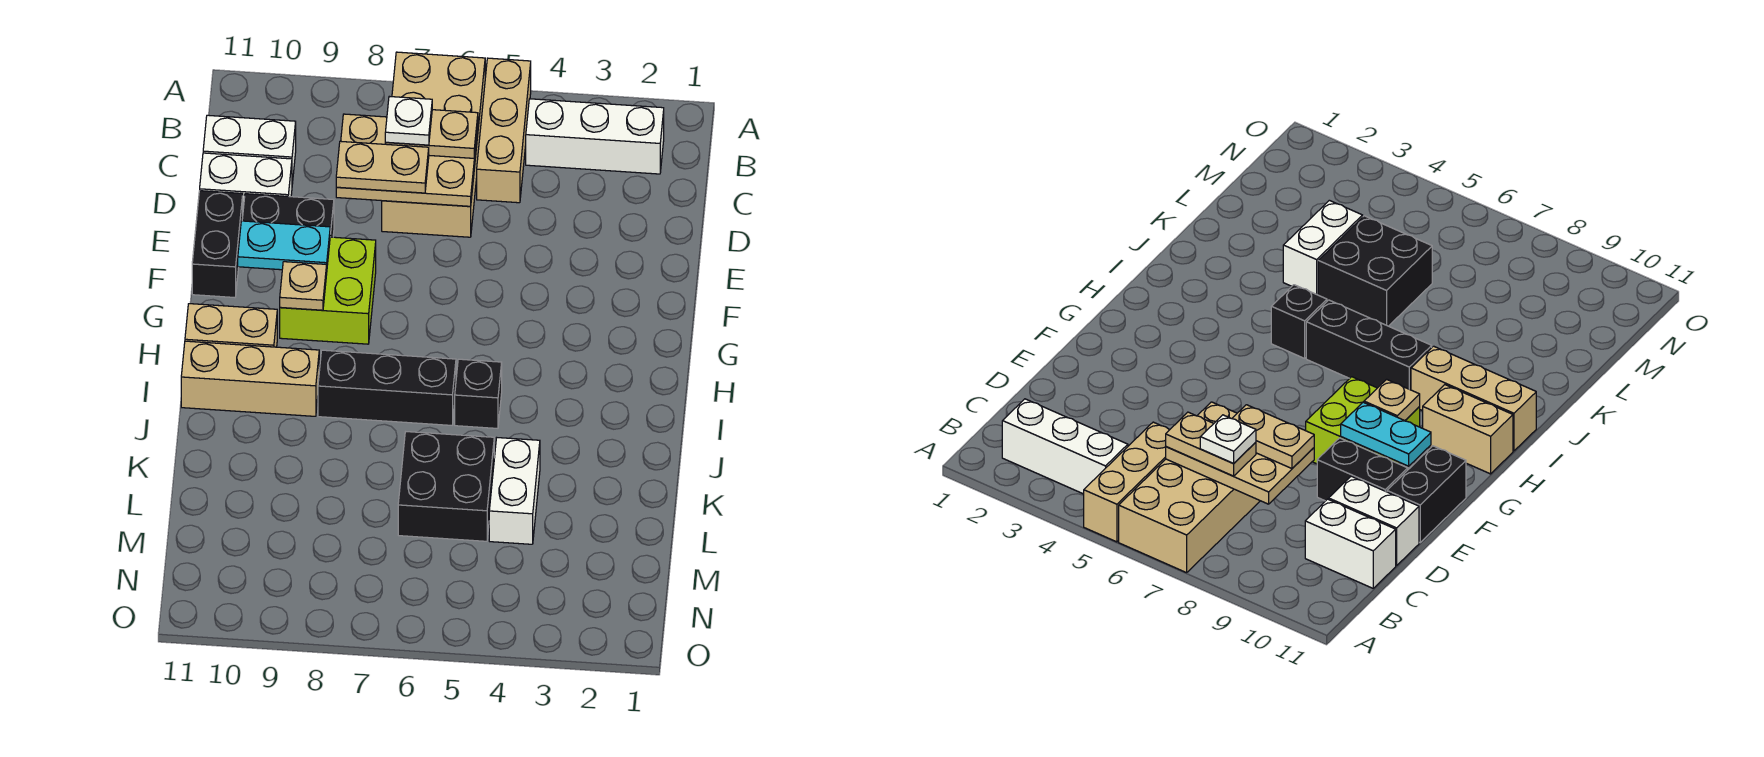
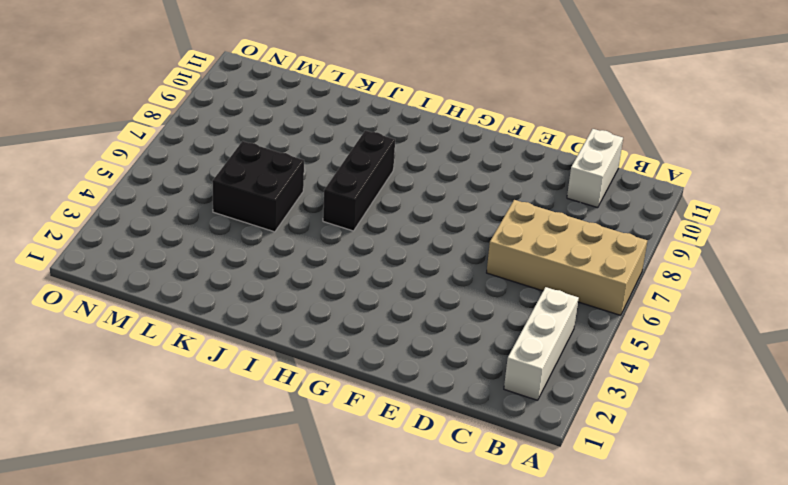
none -> tan brick A5:C5 level 1
none -> white brick D10:D11 level 1
none -> black brick E9:E10 level 1

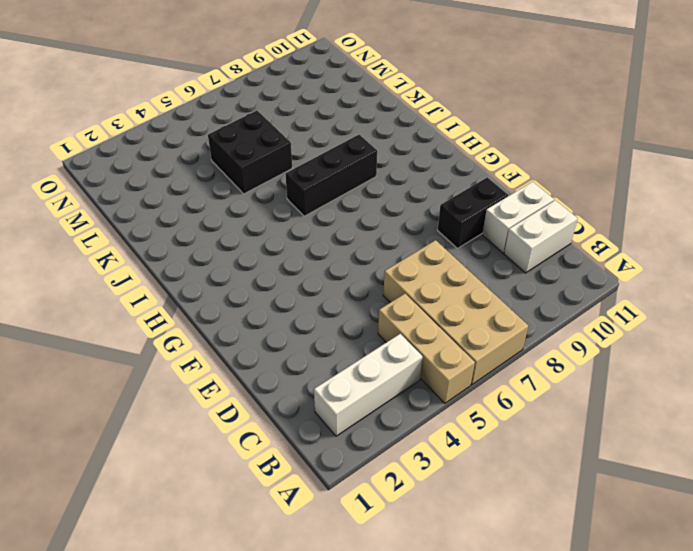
none -> black brick E11:F11 level 1
none -> lime brick F8:G9 level 1
none -> tan brick H10:H11 level 1

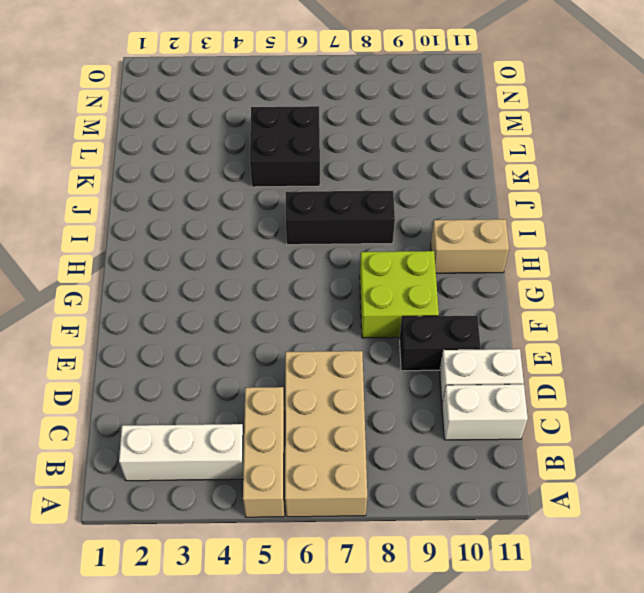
none -> black brick E11:F11 level 1
none -> black brick I5 level 1
none -> tan brick I9:I11 level 1

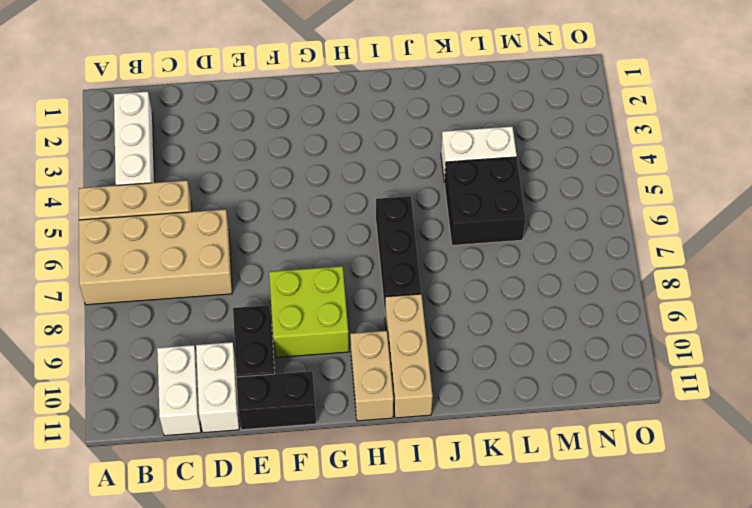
none -> black brick I5 level 1
none -> tan plate C6:D8 level 2
none -> cyan plate F9:F10 level 2

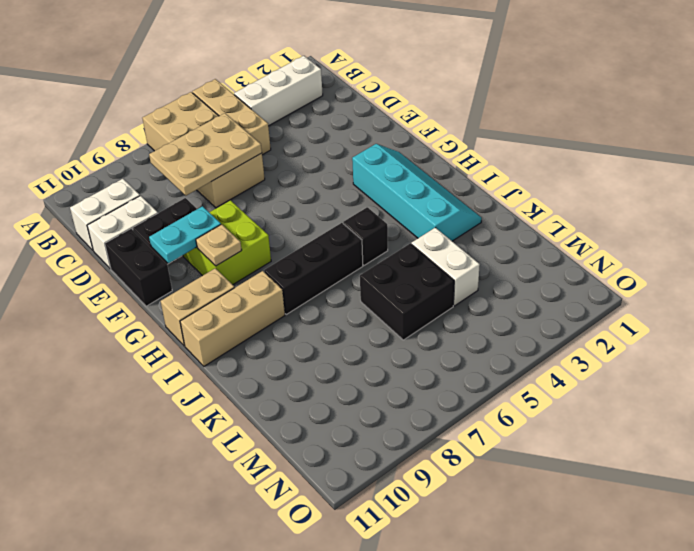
cyan slope G2:J3 level 1 top 3 -> none
none -> tan plate C6:C7 level 3
none -> tan plate D7:D8 level 3
none -> white plate C7 level 4

